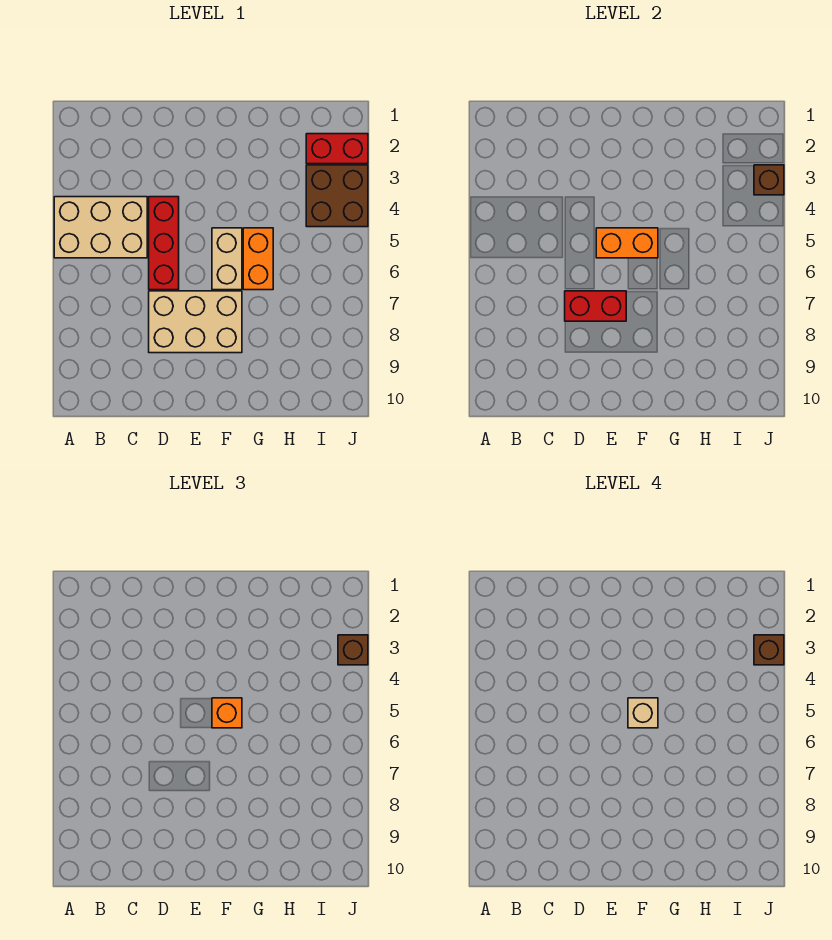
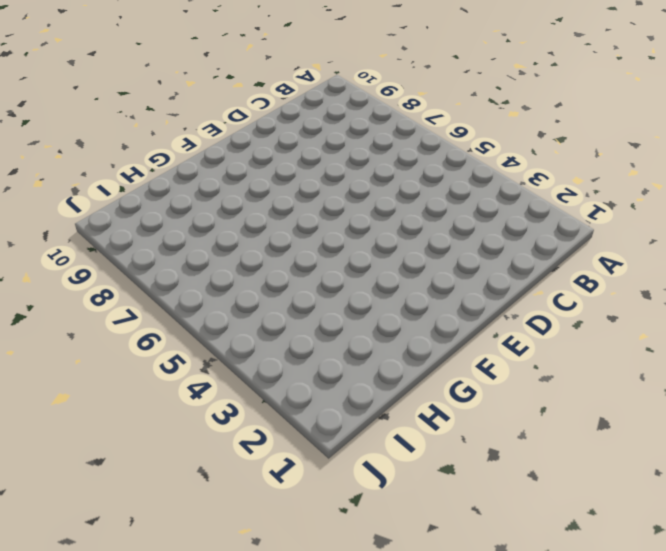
none -> tan brick A4:C5 level 1
none -> red brick D4:D6 level 1
none -> tan brick D7:F8 level 1

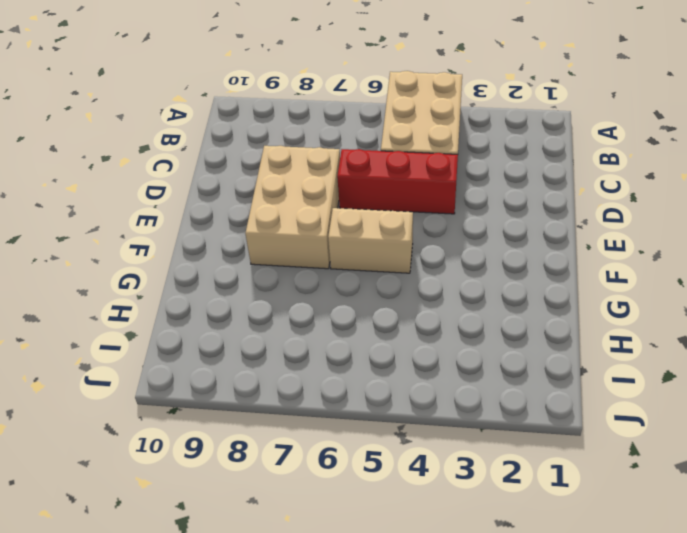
none -> orange brick G5:G6 level 1
none -> red brick I2:J2 level 1
none -> brown brick I3:J4 level 1

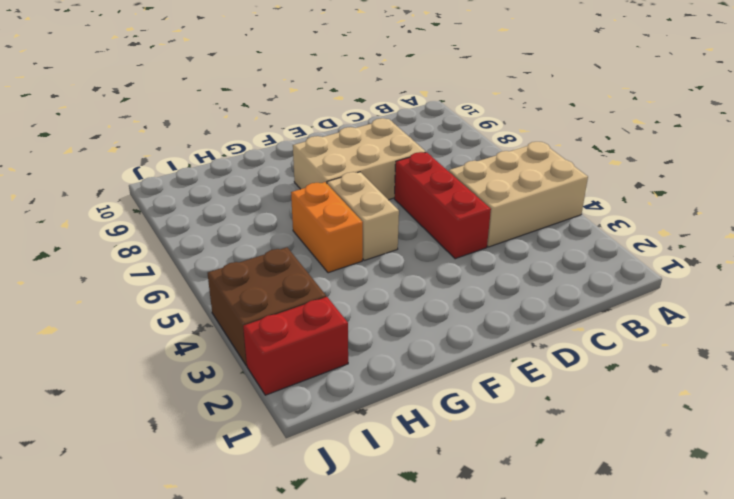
none -> red brick D7:E7 level 2
none -> orange brick E5:F5 level 2
none -> brown brick J3 level 2

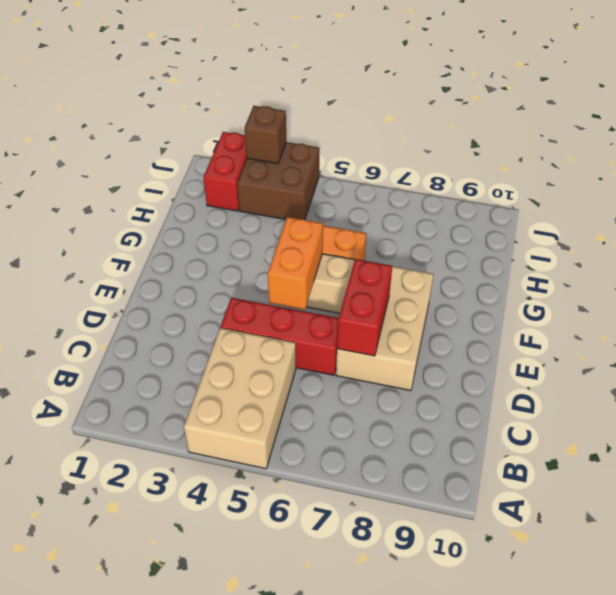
none -> orange brick F5 level 3
none -> brown brick J3 level 3
none -> tan brick F5 level 4

